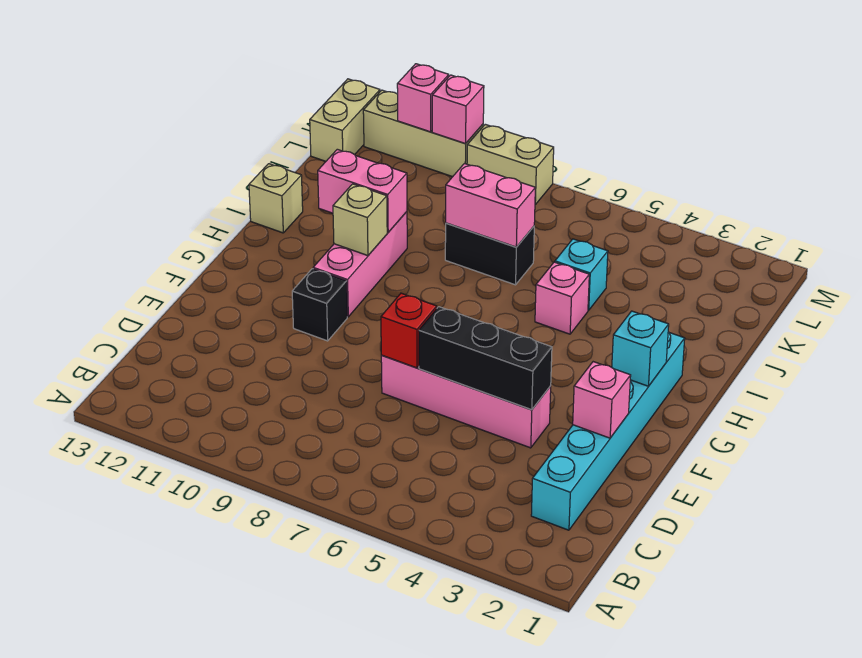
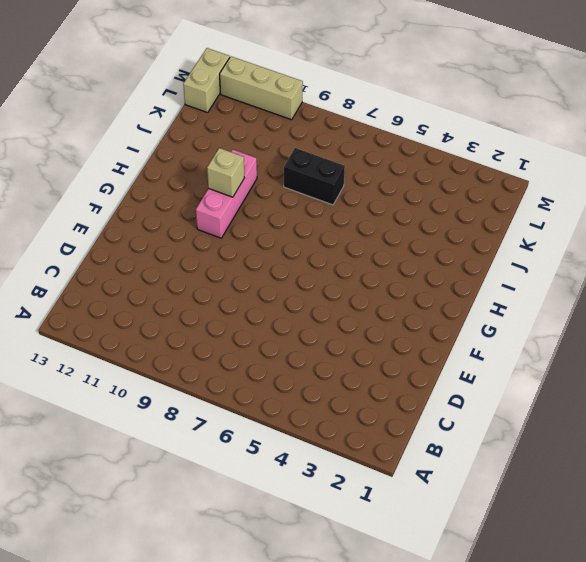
none -> cyan brick C2:H2 level 1
none -> pink brick E4:E7 level 1
none -> black brick F10 level 1

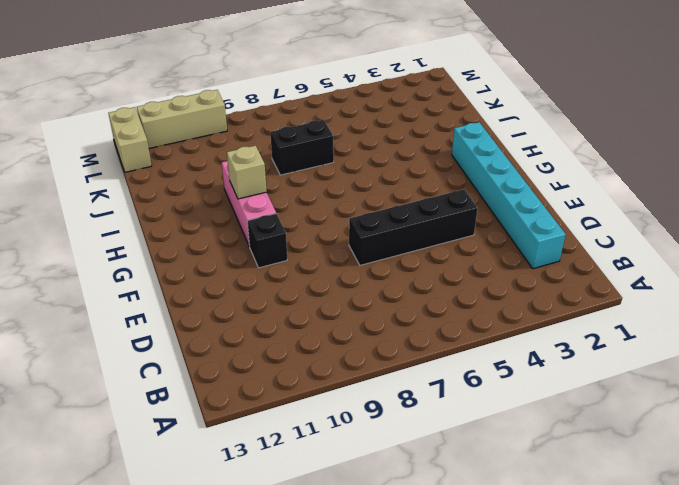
black brick E4:E7 level 1 -> pink brick E4:E7 level 1
none -> pink brick I5 level 1
none -> tan brick I13 level 1
none -> cyan brick J5 level 1

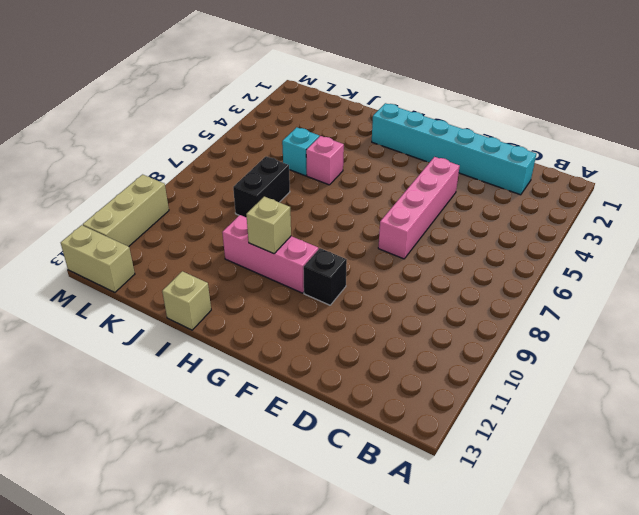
none -> tan brick M8:M9 level 1
none -> pink brick E2 level 2
none -> black brick E4:E6 level 2

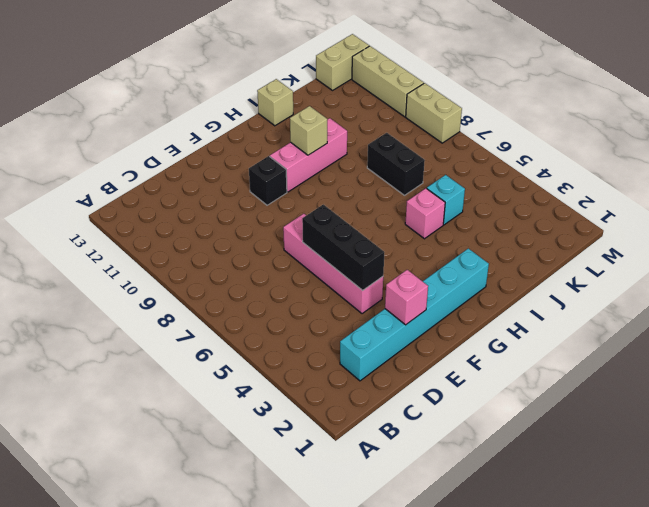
none -> red brick E7 level 2
none -> cyan brick G2 level 2
none -> pink brick I10:I11 level 2

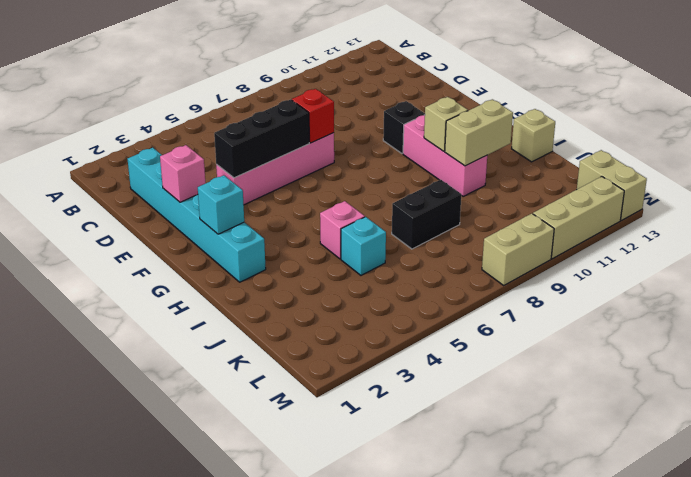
tan brick I10:I11 level 2 -> pink brick I10:I11 level 2
none -> pink brick J7:J8 level 2
none -> pink brick M10 level 2
none -> pink brick M11 level 2

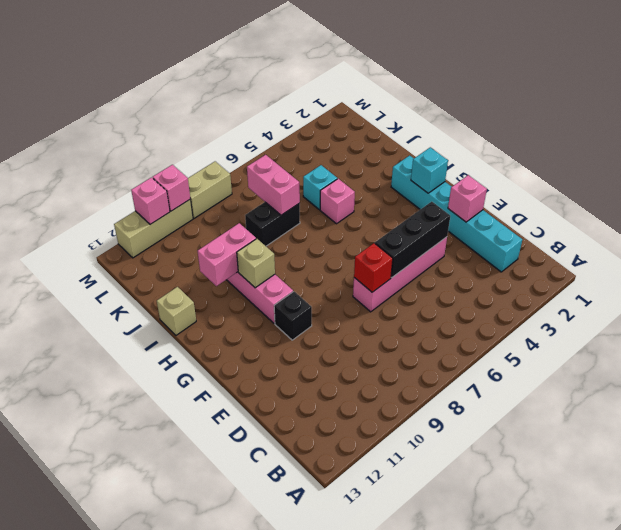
pink brick J7:K7 level 2 -> pink brick J7:J8 level 2
none -> tan brick L13:M13 level 1

